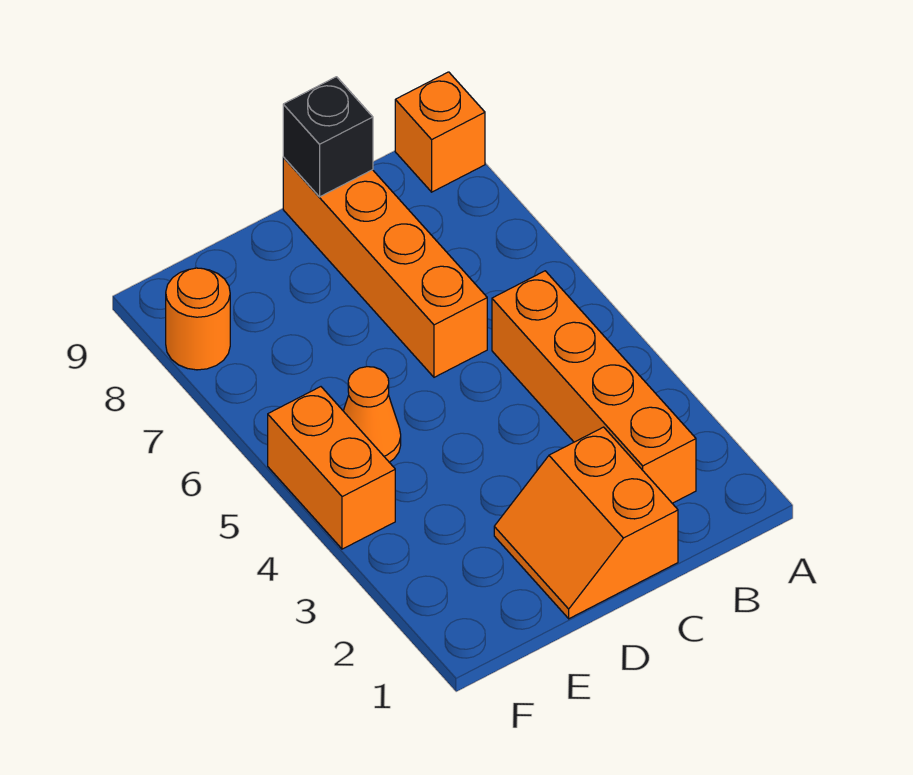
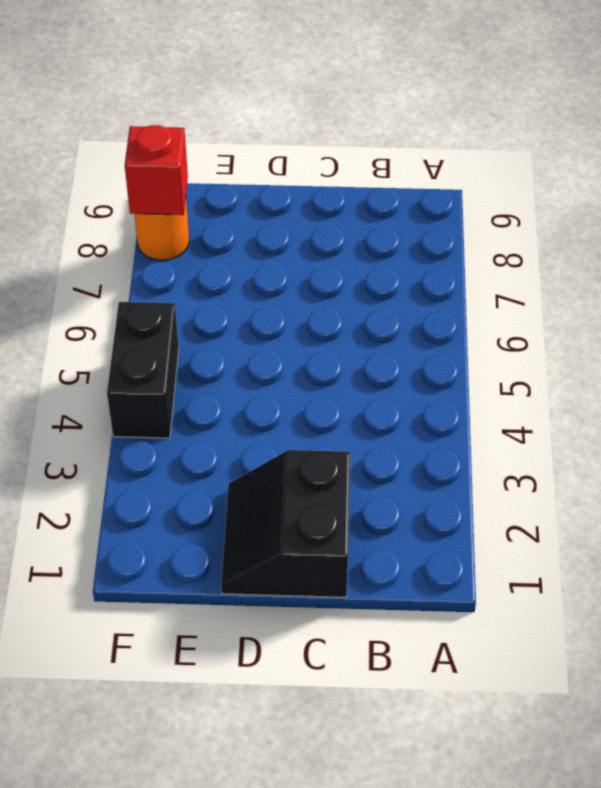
black slope C1:D2 level 1 top C -> orange slope C1:D2 level 1 top C
black brick F4:F5 level 1 -> orange brick F4:F5 level 1
red brick F8 level 2 -> none
none -> orange brick A9 level 1
none -> orange brick B2:B5 level 1

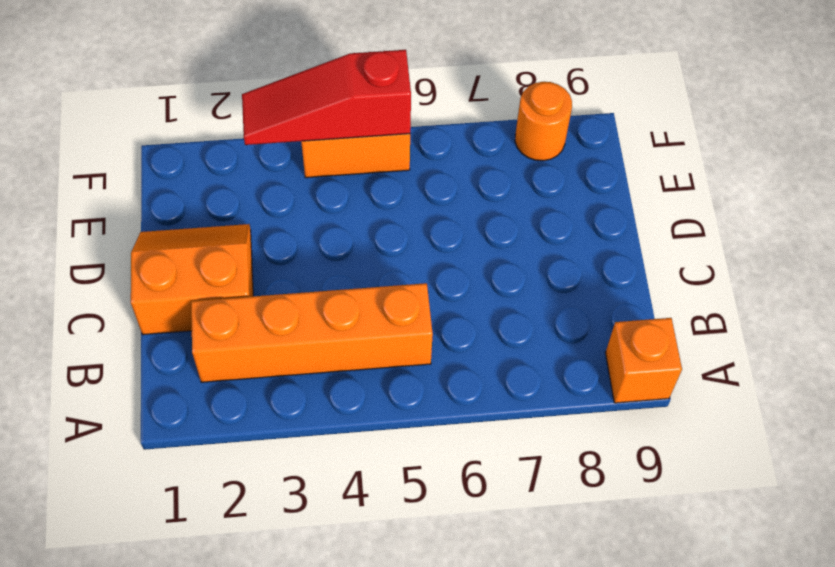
red slope F3:F5 level 2 top 5 -> none
none -> orange brick C6:C9 level 1
none -> orange cone E5 level 1

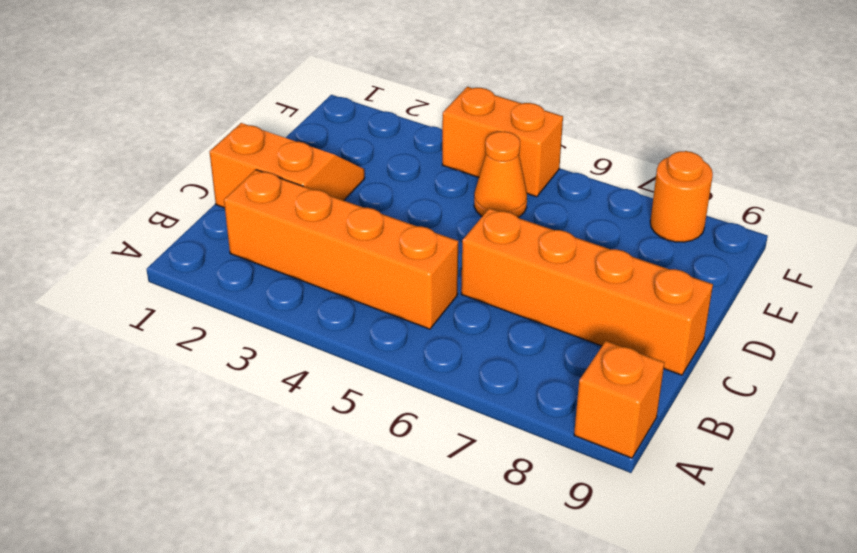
none -> black brick C9 level 2

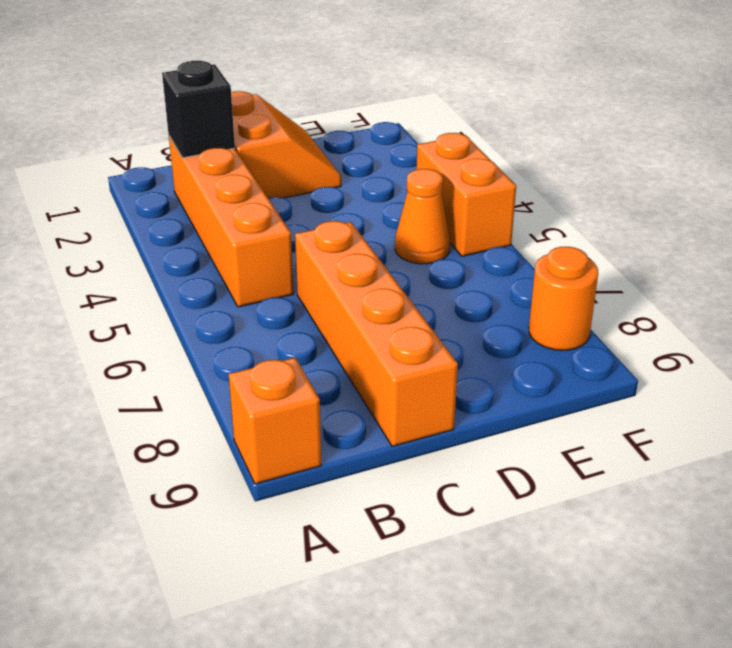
black brick B2 level 2 -> black brick C9 level 2

